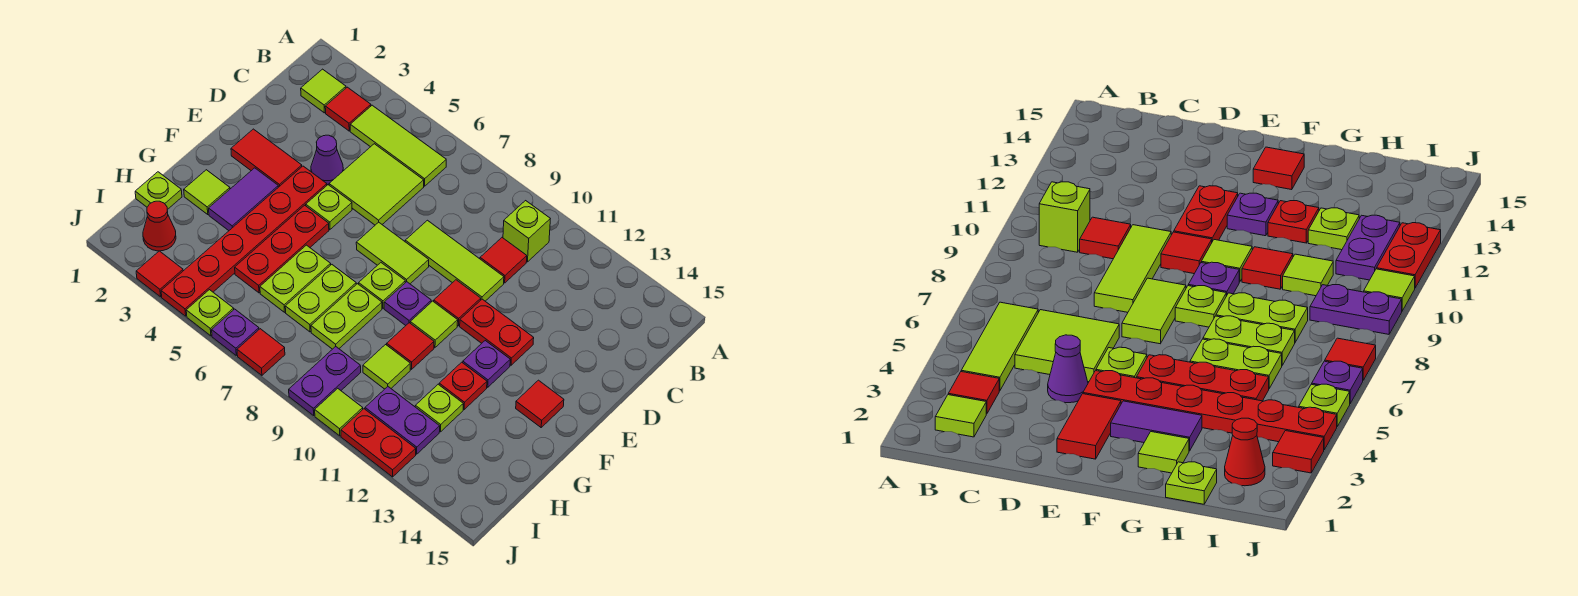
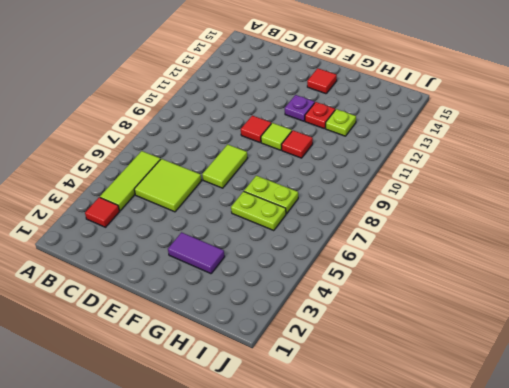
none -> lime tile B2 level 1
none -> lime brick B10 level 1
none -> red tile C10 level 1
none -> purple cone D4 level 1

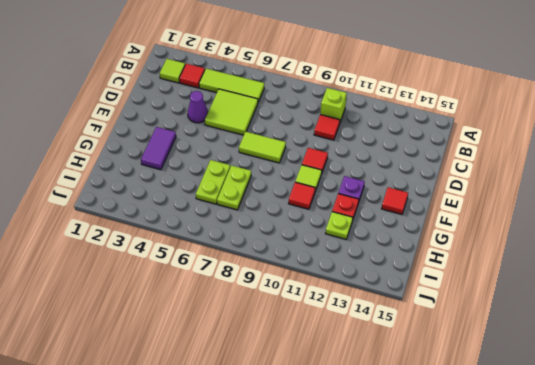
none -> lime tile D8:D10 level 1
none -> red tile E2:E3 level 1
none -> red plate E4:J4 level 1
none -> lime plate E5 level 1

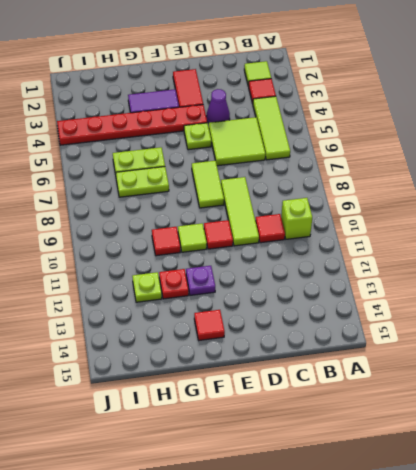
none -> red plate E11:E12 level 1
none -> red plate F5:H5 level 1
none -> lime plate F8 level 1
none -> purple plate F9 level 1

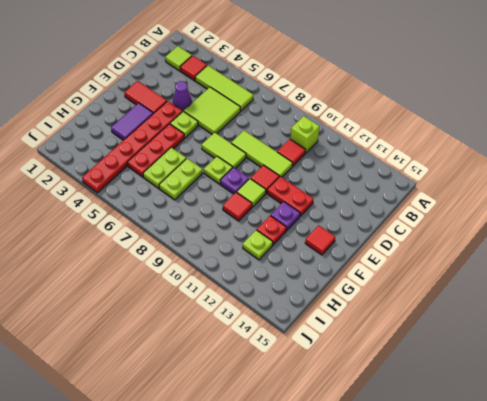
none -> lime tile G2 level 1
none -> lime plate G8:H8 level 1
none -> lime plate H1 level 1
none -> lime tile H10 level 1

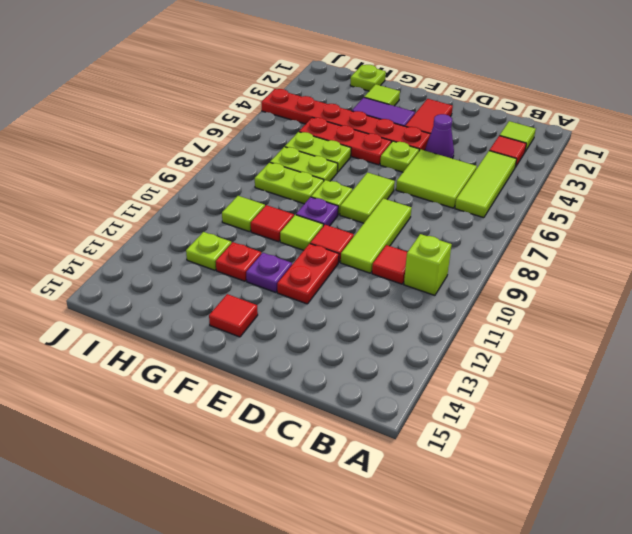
none -> red cone I2 level 1
none -> purple plate I9:J9 level 1
none -> purple plate I11:I12 level 1
none -> red tile J3 level 1

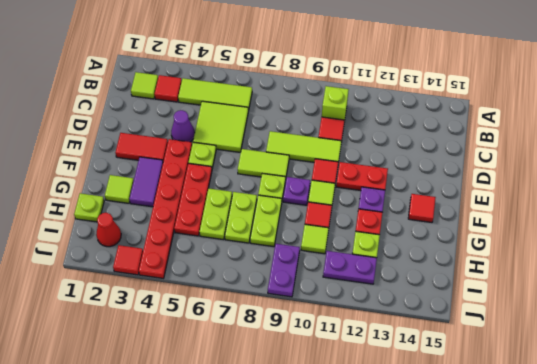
none -> lime plate J5 level 1
none -> purple plate J6 level 1
none -> red tile J7 level 1
none -> lime tile J10 level 1

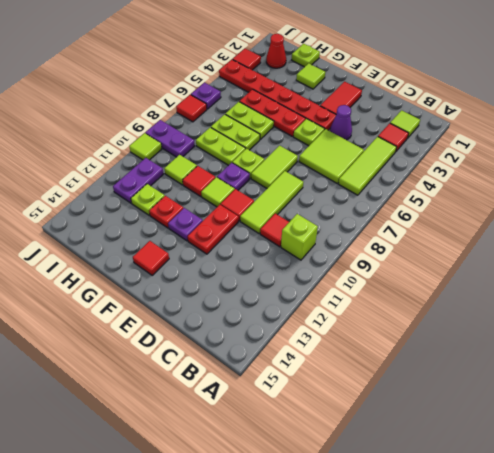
none -> purple tile F3:G3 level 1
none -> lime plate J5 level 1
none -> red plate J11:J12 level 1

